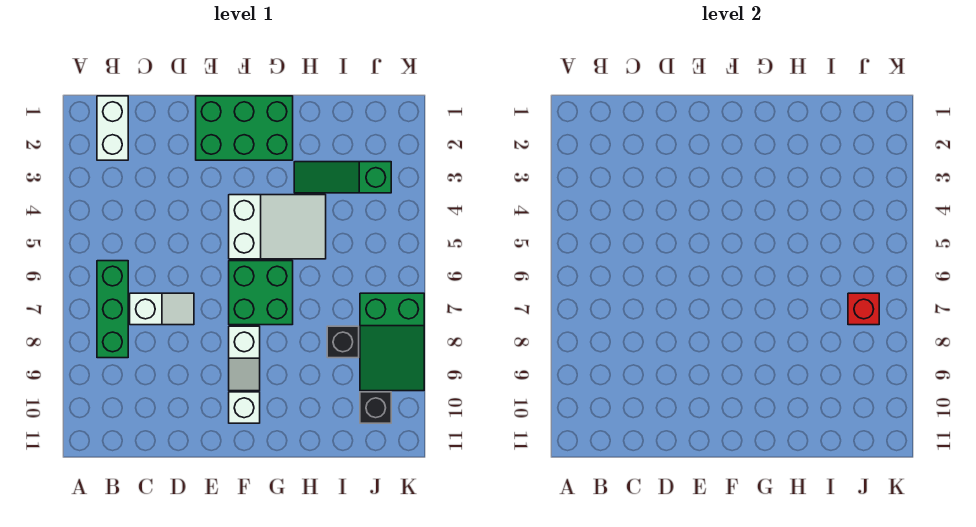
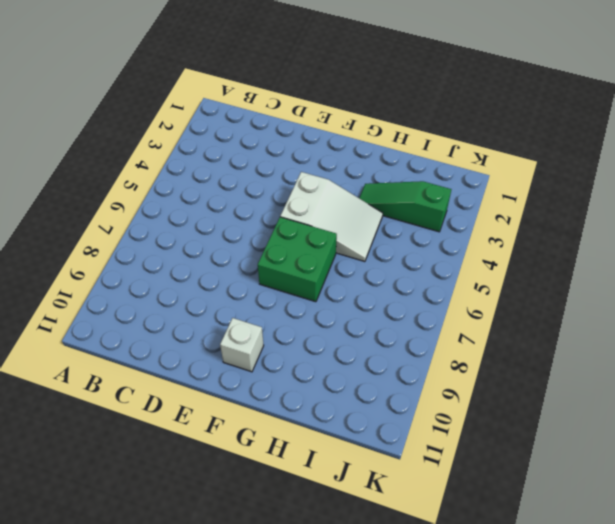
none -> white brick B1:B2 level 1
none -> green brick B6:B8 level 1
none -> white slope C7:D7 level 1 top C

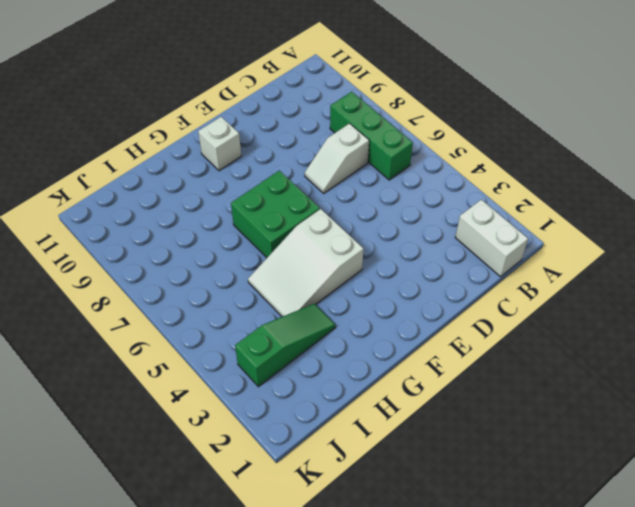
none -> green brick E1:G2 level 1
none -> white slope F8:F9 level 1 top 8
none -> black brick I8 level 1

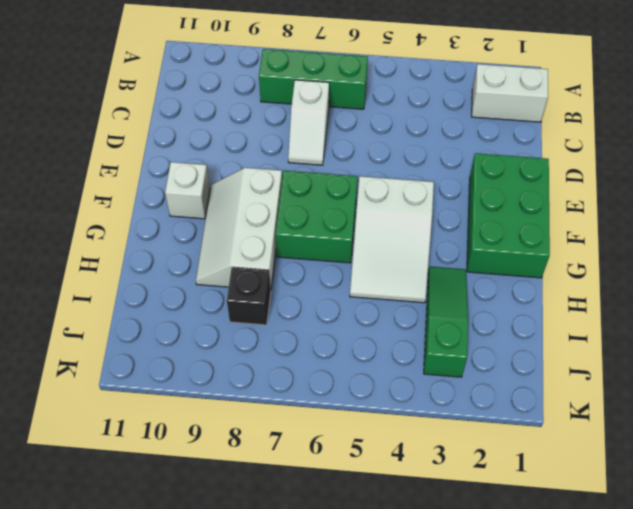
white slope F8:H9 level 1 top 8 -> white slope F8:F9 level 1 top 8
none -> green slope J7:K9 level 1 top 7
none -> black brick J10 level 1
none -> red brick J7 level 2

